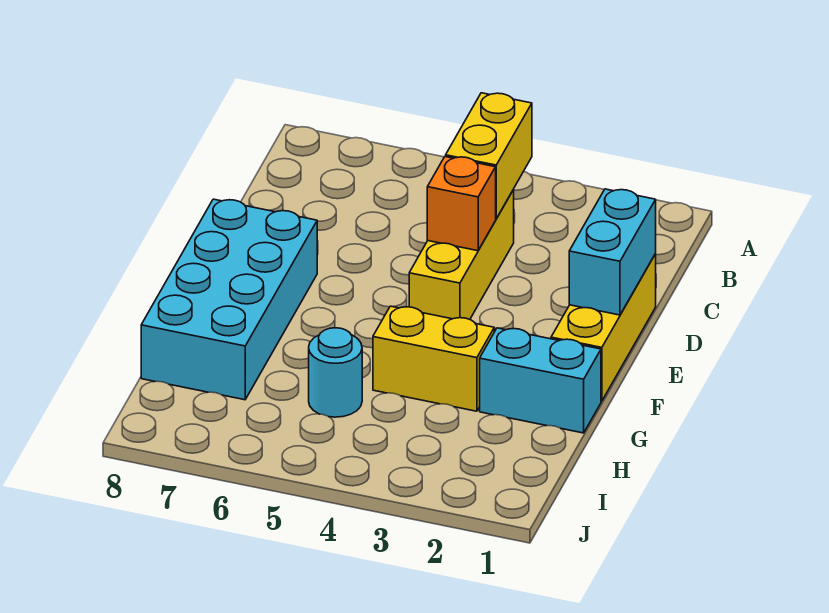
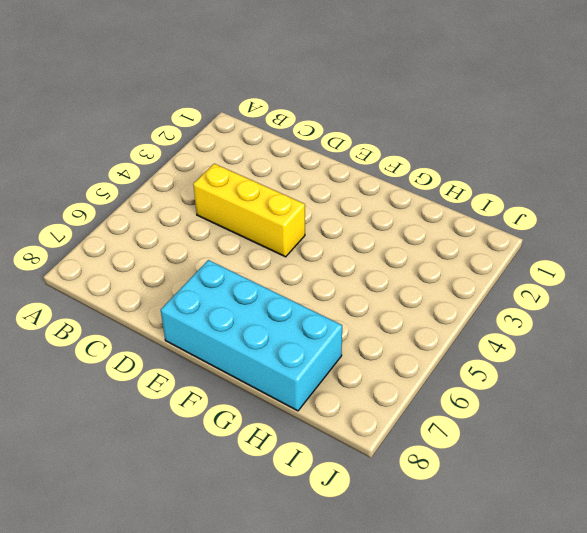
none -> yellow brick D1:F1 level 1
none -> cyan brick G1:G2 level 1

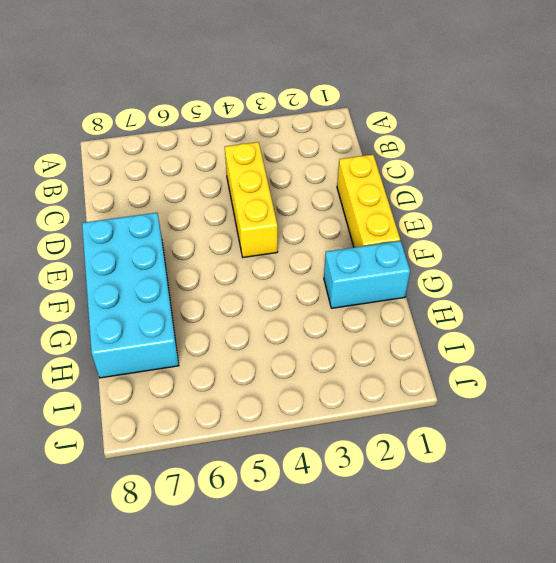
none -> yellow brick G3:G4 level 1
none -> cyan round brick H5 level 1

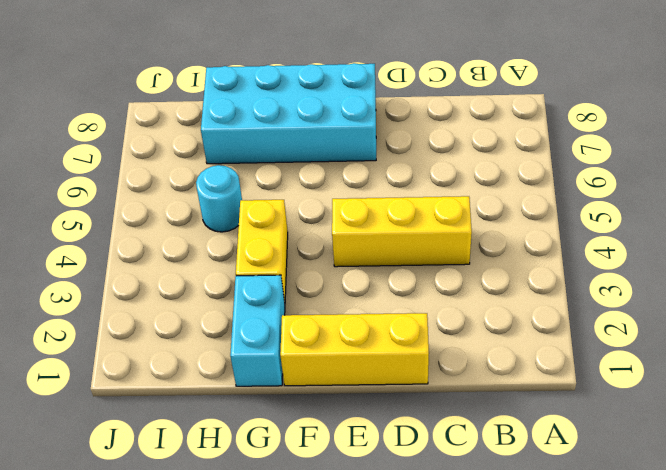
none -> yellow brick B4:C4 level 2
none -> cyan brick D1:E1 level 2

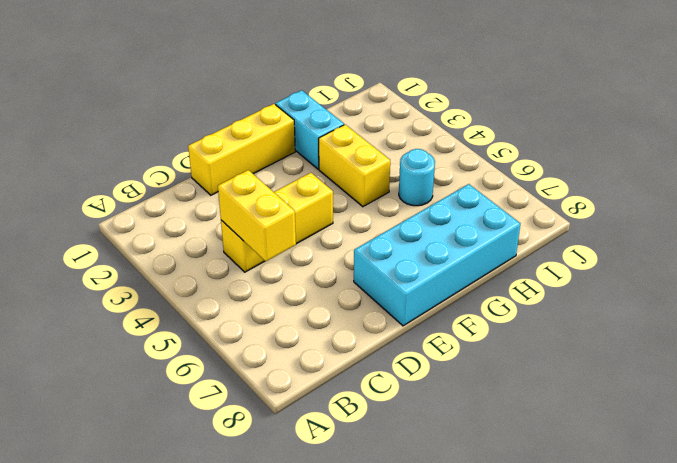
yellow brick C4:C5 level 2 -> yellow brick B4:C4 level 2
none -> cyan brick D1:E1 level 2
none -> orange brick D4 level 2

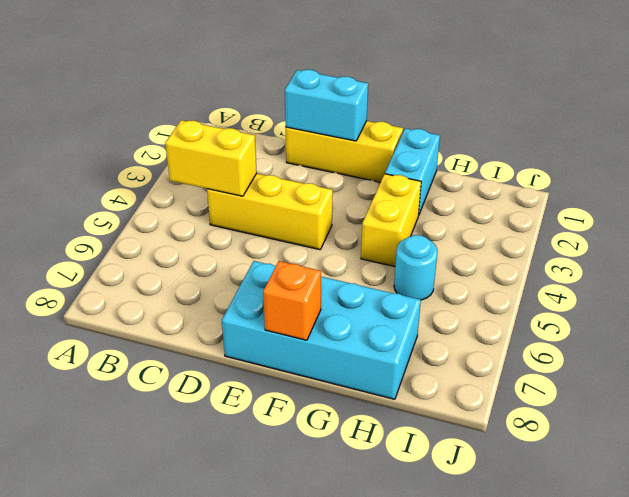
orange brick F8 level 2 -> orange brick D4 level 2

